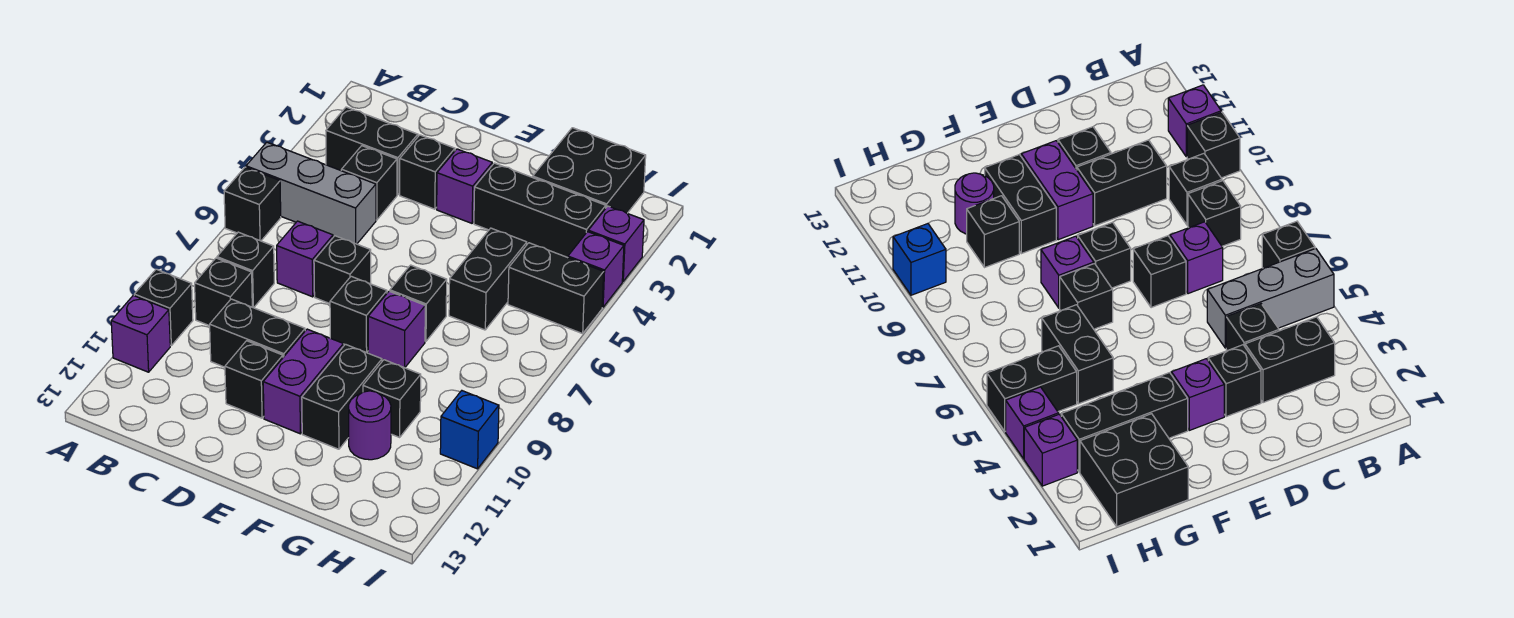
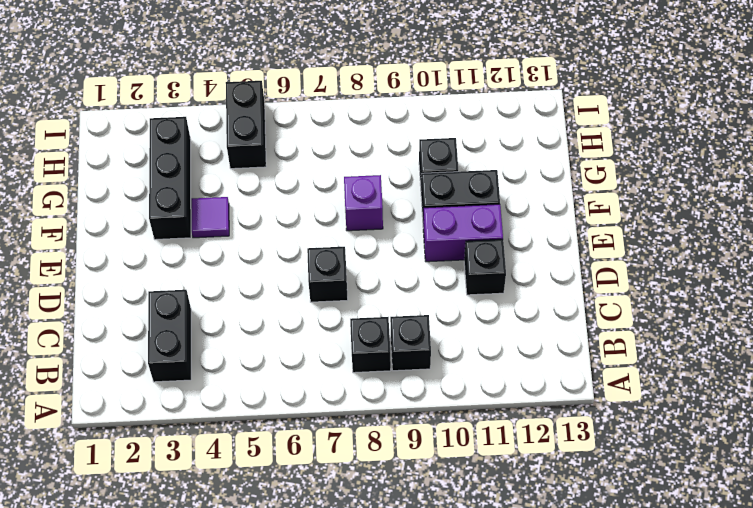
purple tile F4 level 1 -> none
none -> grey brick A5:C5 level 1
none -> black brick A6 level 1
none -> black brick A10 level 1

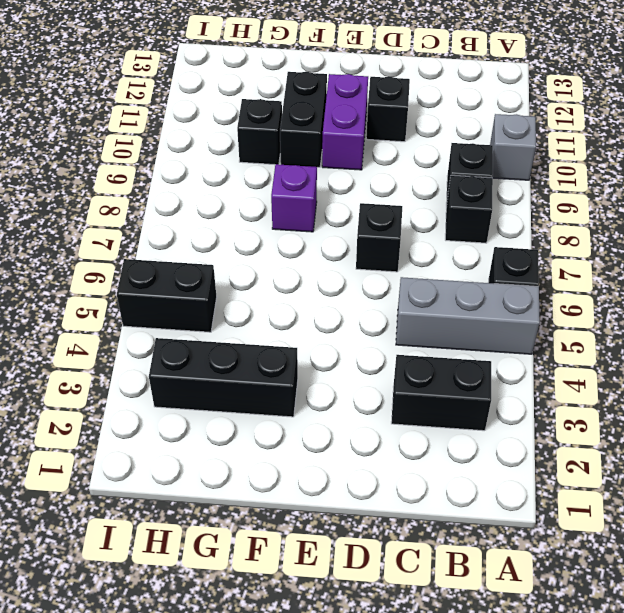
grey brick A10 level 1 -> black brick A10 level 1
none -> purple brick A11 level 1
none -> black brick C4 level 1
none -> purple brick C7 level 1

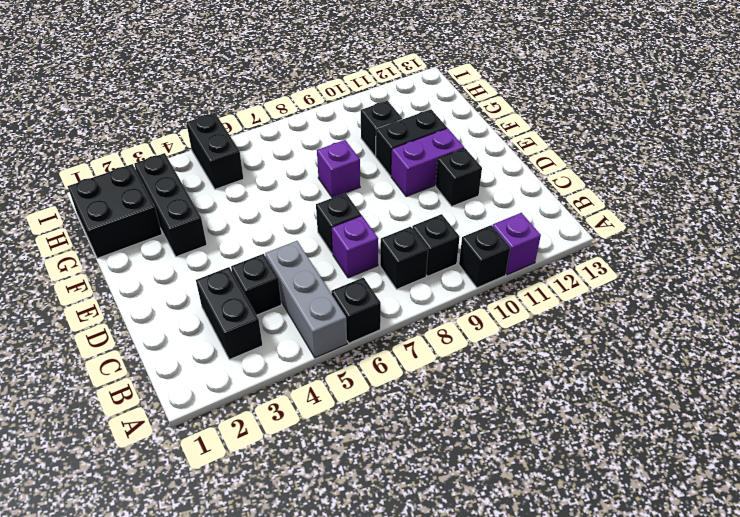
none -> black brick C10:D10 level 1
none -> black brick D3 level 1
none -> purple brick E3 level 1

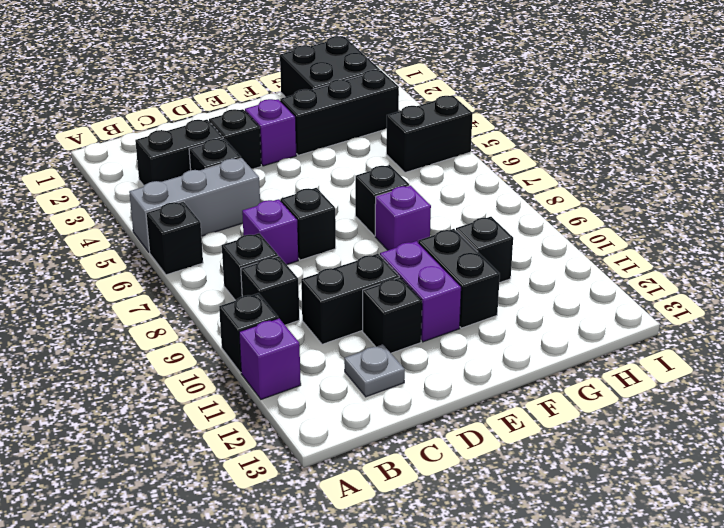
grey plate C12 level 1 -> none
none -> black brick E8 level 1
none -> black brick G5:G6 level 1
none -> purple round brick G11 level 1

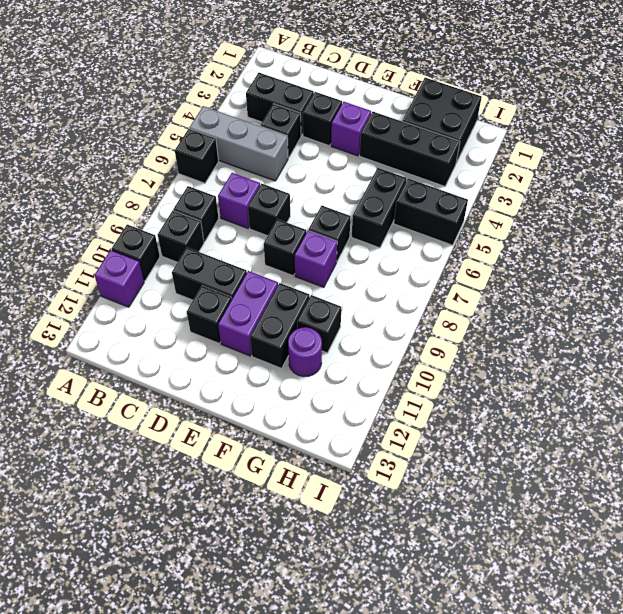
none -> purple brick I3 level 1
none -> purple brick I4 level 1
none -> blue brick I10 level 1

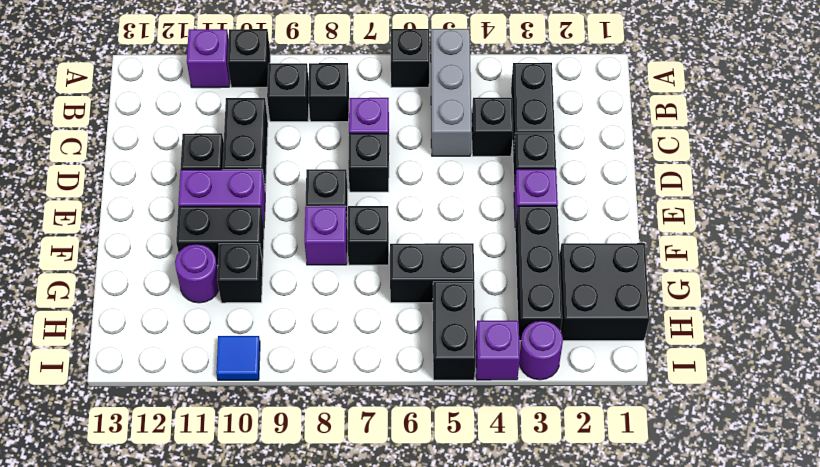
purple round brick I3 level 1 -> purple brick I3 level 1
blue tile I10 level 1 -> blue brick I10 level 1

